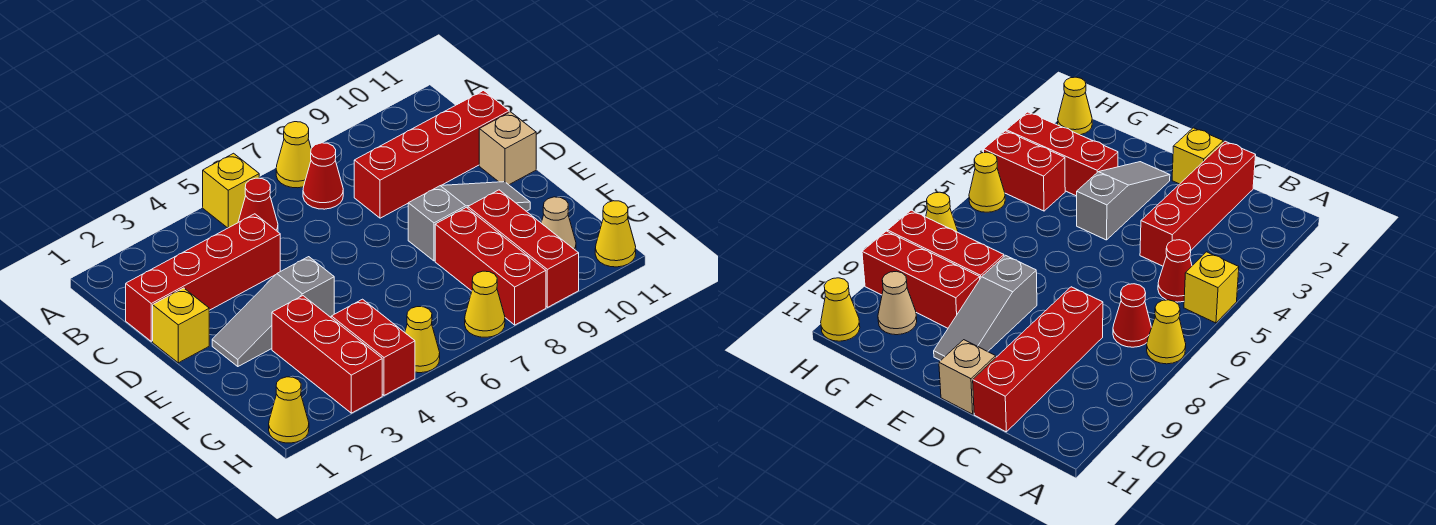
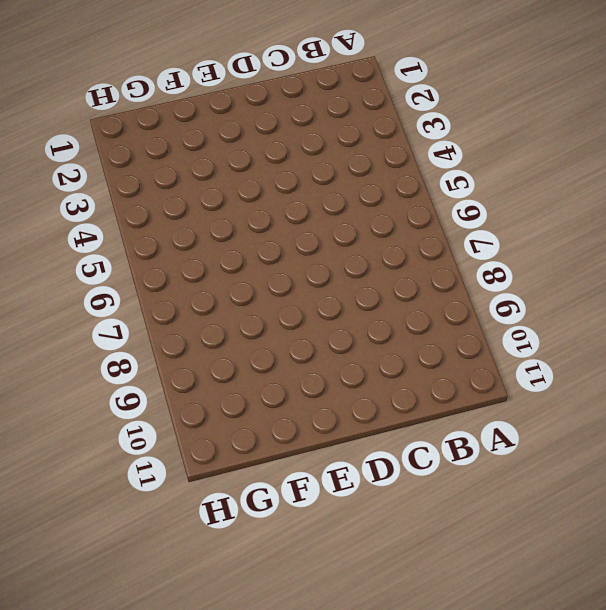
none -> yellow brick A5 level 1
none -> yellow cone A7 level 1
none -> red cone B5 level 1

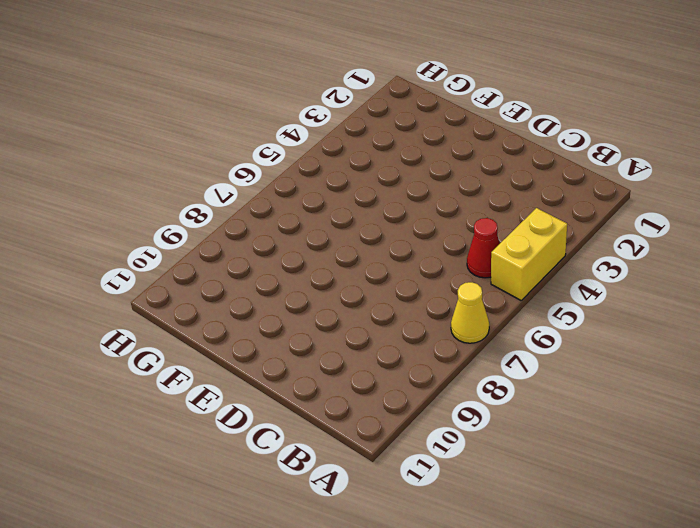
yellow brick A4:A5 level 1 -> yellow brick A5 level 1
none -> red cone B7 level 1
none -> red brick C1:C4 level 1
none -> red brick C8:C11 level 1

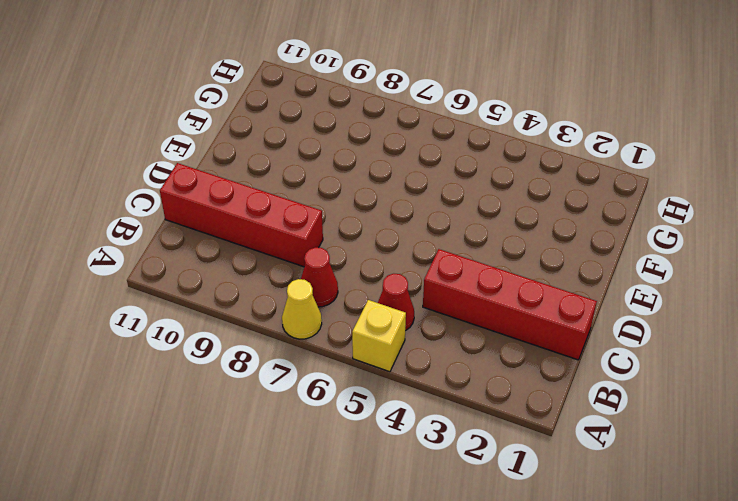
none -> yellow brick D1 level 1
none -> tan brick D11 level 1
none -> grey slope E2:E4 level 1 top 4

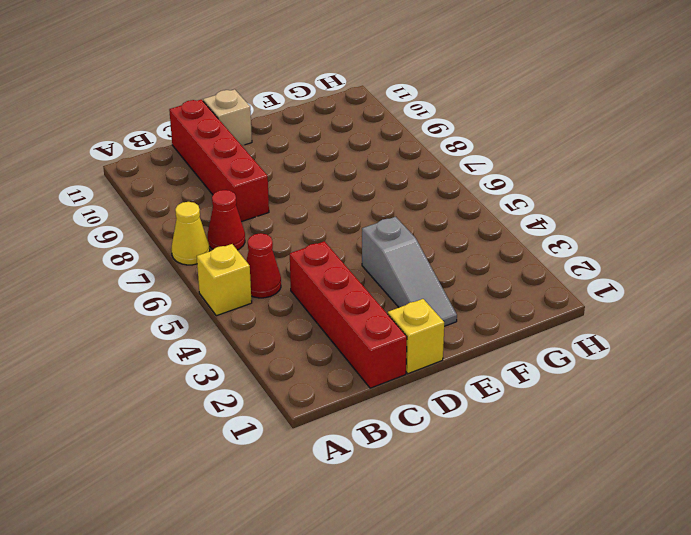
none -> grey slope E8:E10 level 1 top 8
none -> red brick F3:H3 level 1
none -> red brick F8:H8 level 1

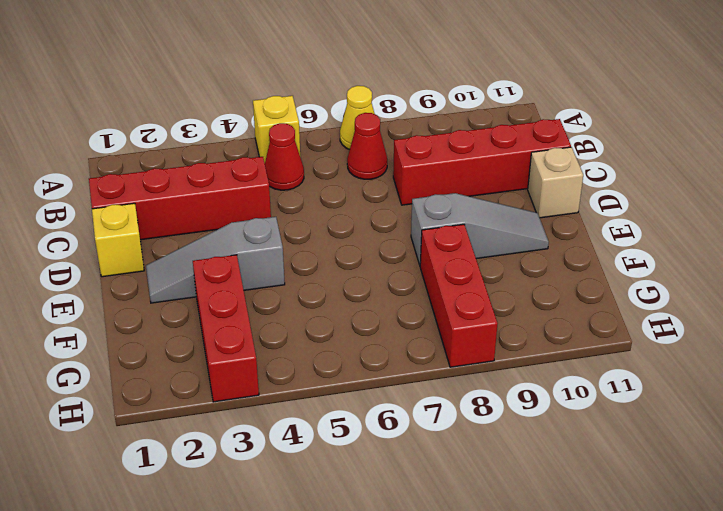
none -> red brick F9:H9 level 1
none -> red brick G4:H4 level 1
none -> tan cone G10 level 1

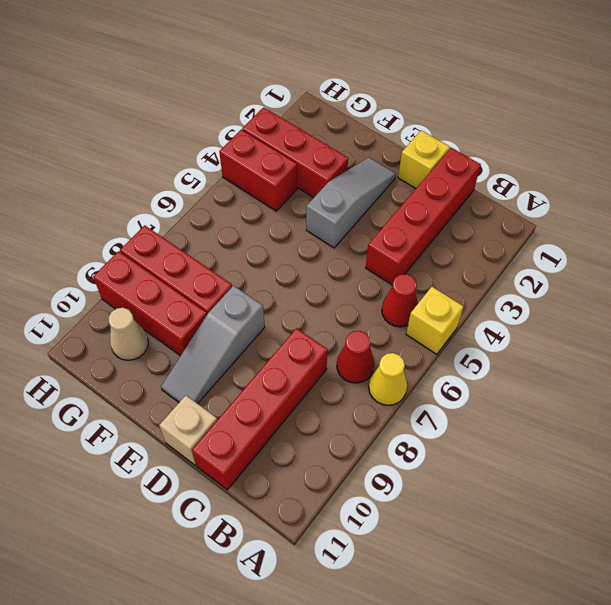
none -> yellow cone H1 level 1
none -> yellow cone H5 level 1
none -> yellow cone H7 level 1

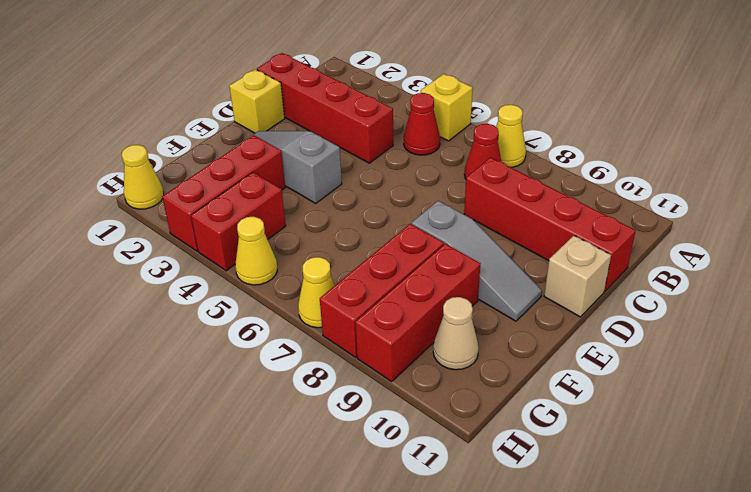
none -> yellow cone H11 level 1

